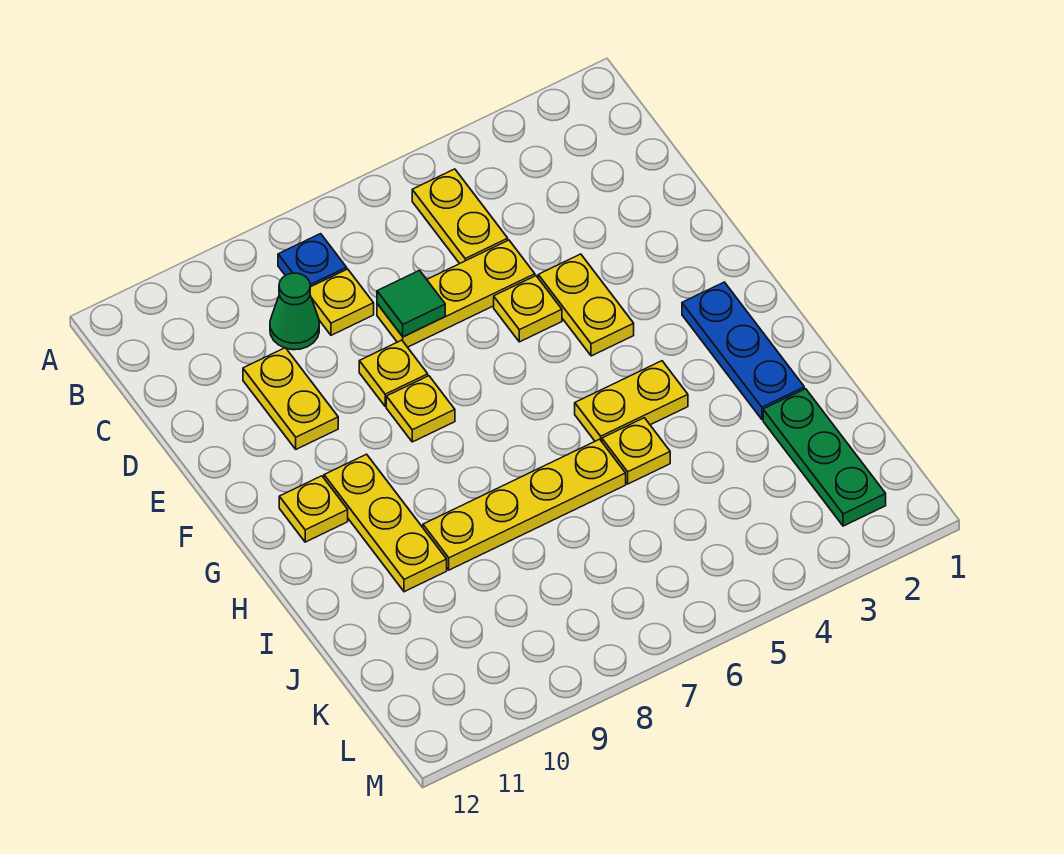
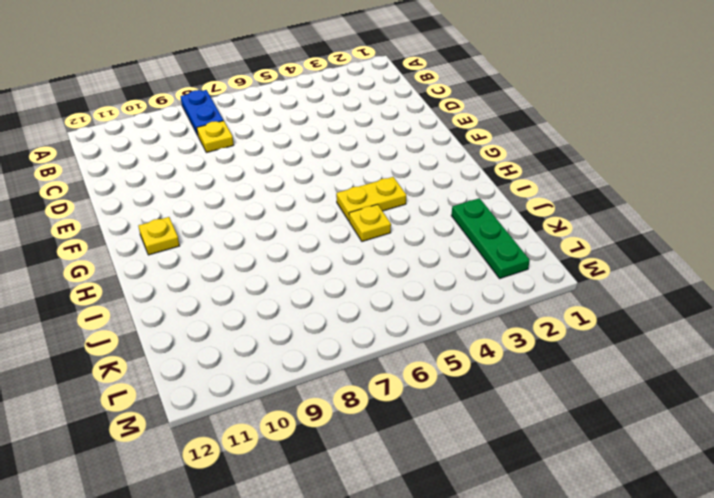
blue plate A8:B8 level 1 -> blue plate B8 level 1
none -> yellow plate B5:C5 level 1
none -> green cone C9 level 1
none -> yellow plate D5:D7 level 1

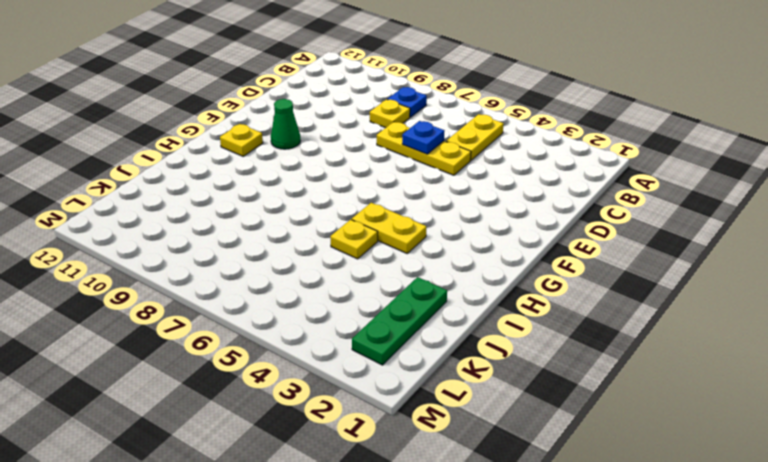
blue plate D6 level 2 -> none
green cone F10 level 1 -> green cone C9 level 1
none -> yellow plate D10:E10 level 1
none -> yellow plate E4:F4 level 1
none -> yellow plate E5 level 1

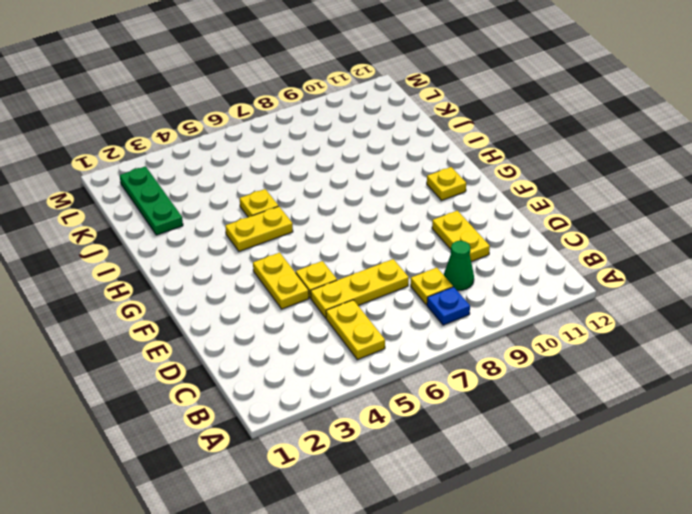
none -> yellow plate E8 level 1
none -> yellow plate F8 level 1
none -> blue plate G2:I2 level 1

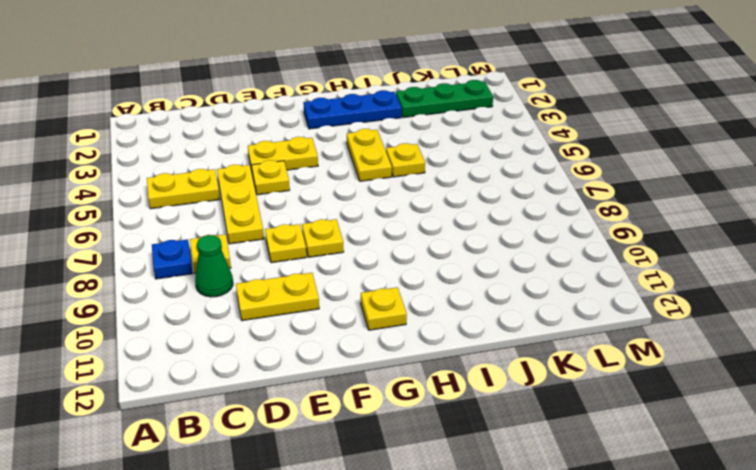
none -> yellow plate G10:I10 level 1
none -> yellow plate I6:I9 level 1
none -> green tile D7 level 2

